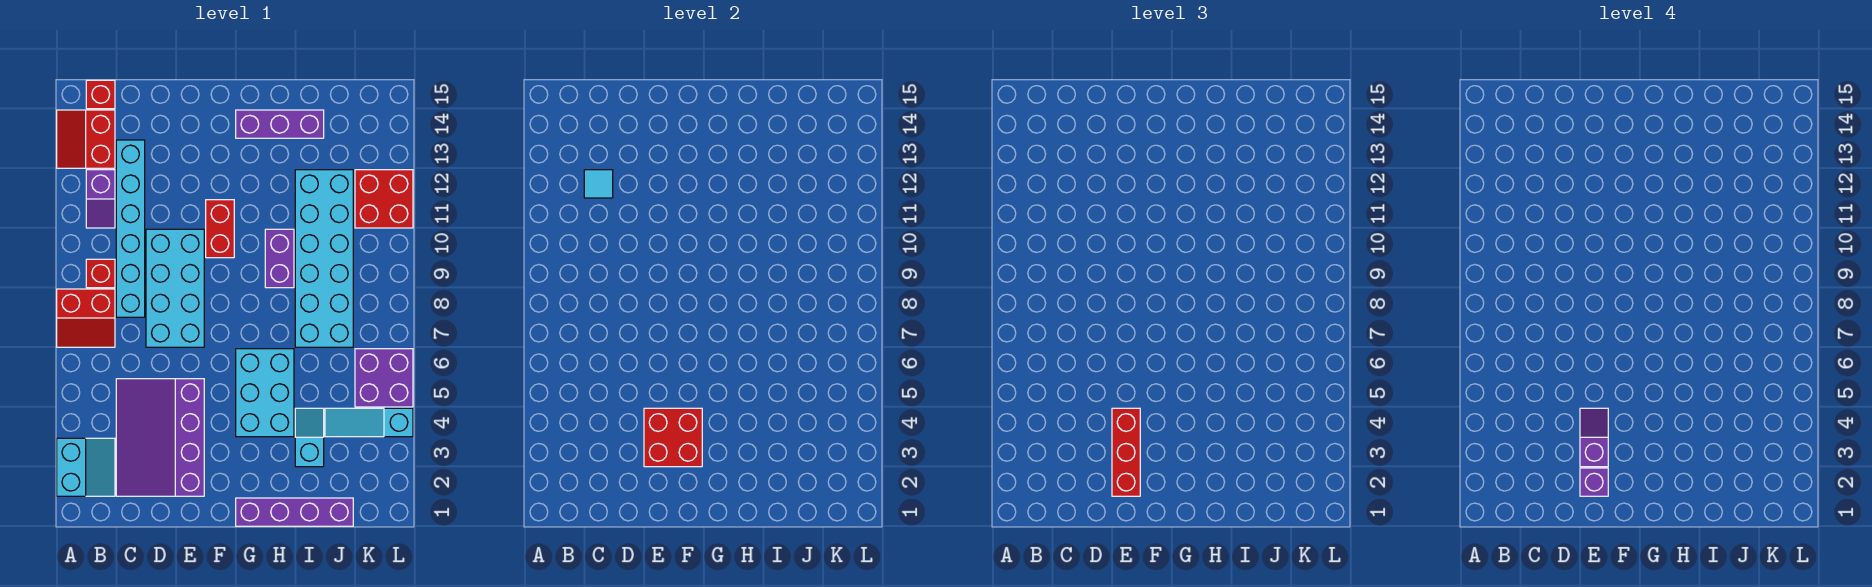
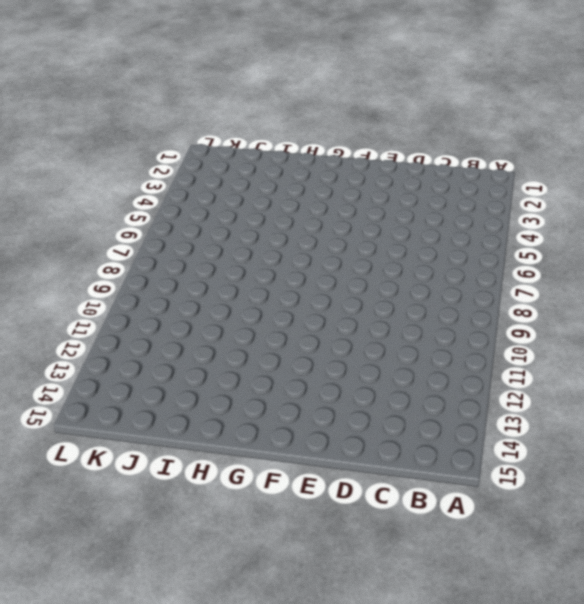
none -> cyan slope A2:B3 level 1 top A
none -> red slope A7:B8 level 1 top 8
none -> red slope A13:B14 level 1 top B

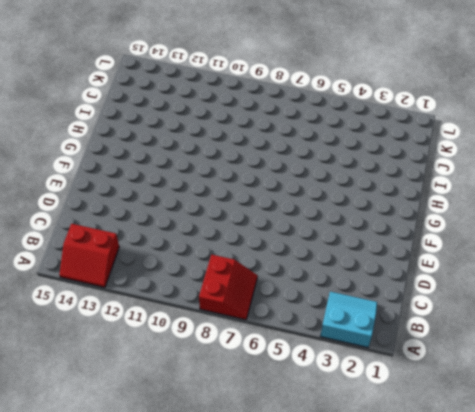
none -> red brick B9 level 1
none -> purple slope B11:B12 level 1 top 12
none -> red brick B15 level 1

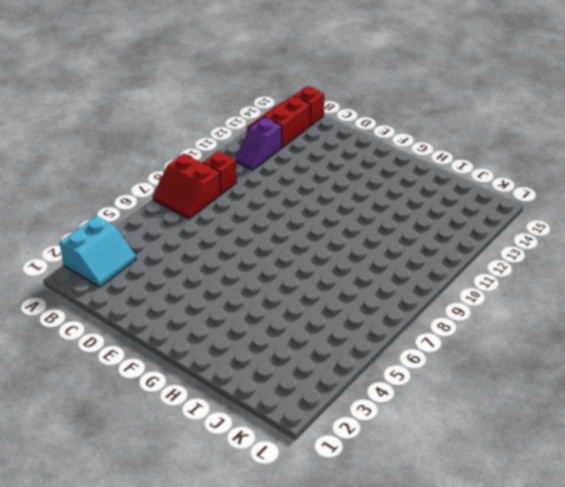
none -> purple slope C2:E5 level 1 top E
none -> cyan brick C8:C13 level 1
none -> cyan brick D7:E10 level 1

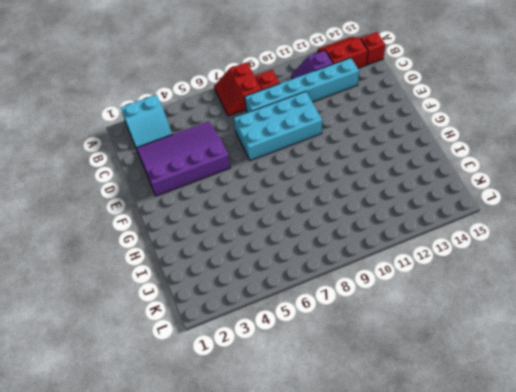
none -> red brick F10:F11 level 1
none -> purple brick G1:J1 level 1
none -> cyan brick G4:H6 level 1

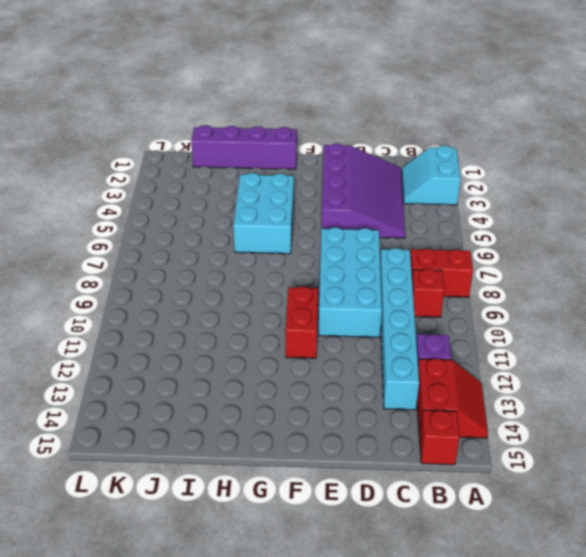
none -> purple brick G14:I14 level 1
none -> purple brick H9:H10 level 1
none -> cyan slope I3:I4 level 1 top 3

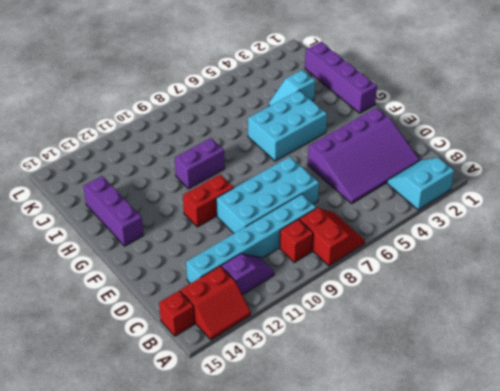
none -> cyan brick I7:J12 level 1
none -> cyan slope J4:L4 level 1 top L
none -> purple brick K5:L6 level 1

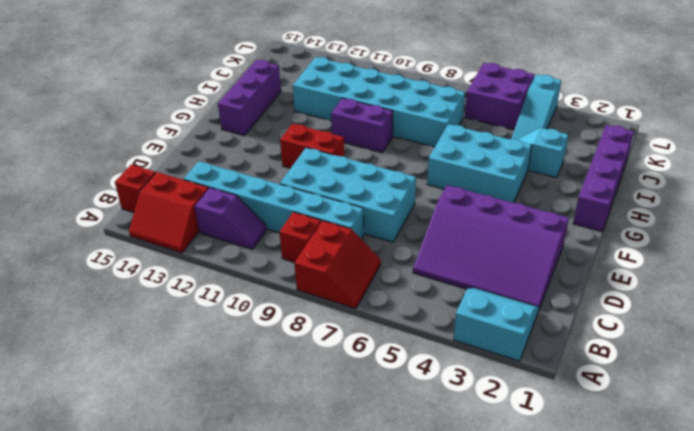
none -> red brick K11:L12 level 1
none -> cyan tile C12 level 2
none -> red brick E3:F4 level 2

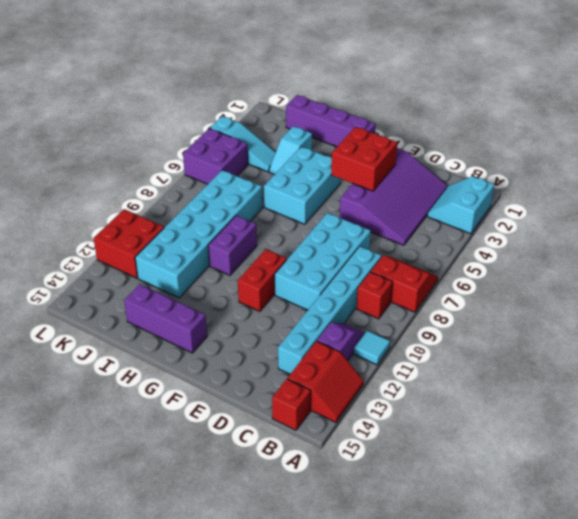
cyan tile A11 level 1 -> cyan tile C12 level 2
none -> red brick E2:E4 level 3
none -> purple brick E2 level 4
none -> purple slope E3:E4 level 4 top 3

